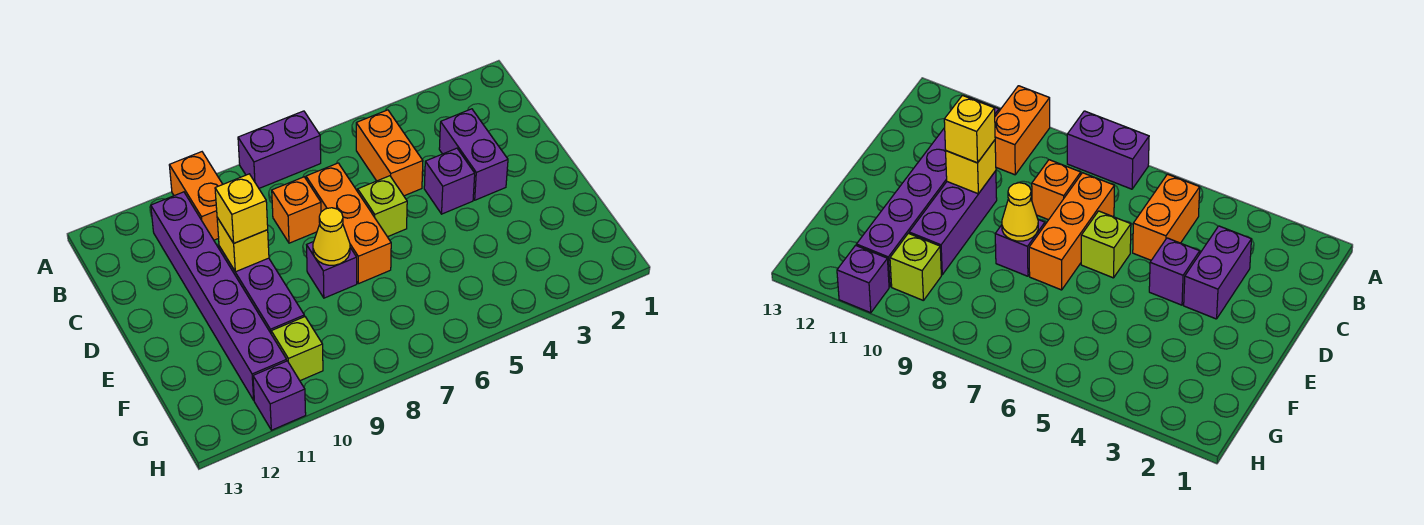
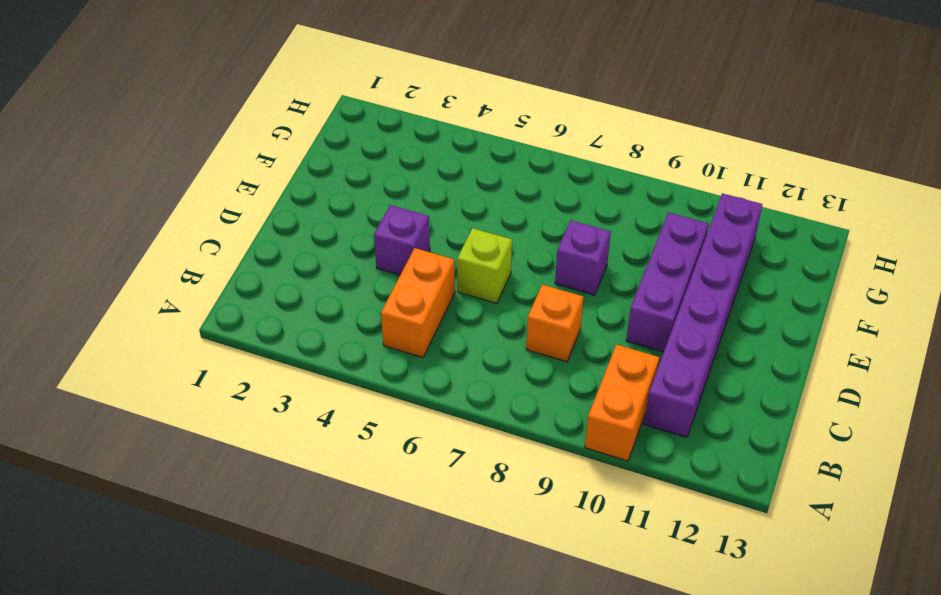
none -> purple brick A7:A8 level 1
none -> purple brick C3:D3 level 1
none -> orange brick C7:E7 level 1

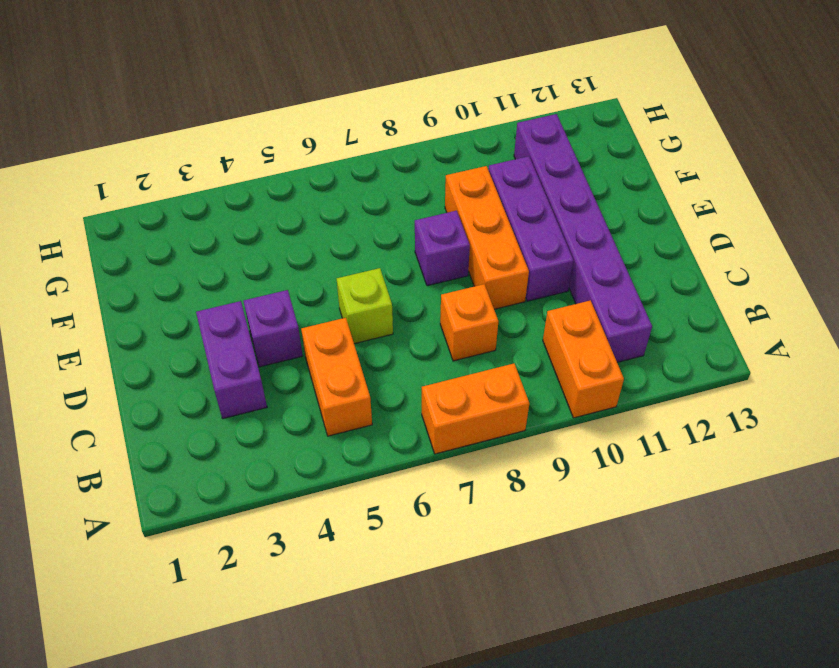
orange brick A7:A8 level 1 -> purple brick A7:A8 level 1
orange brick D9:F9 level 1 -> orange brick C7:E7 level 1
none -> lime brick G10 level 1
none -> purple brick H11 level 1
none -> yellow brick D10 level 2

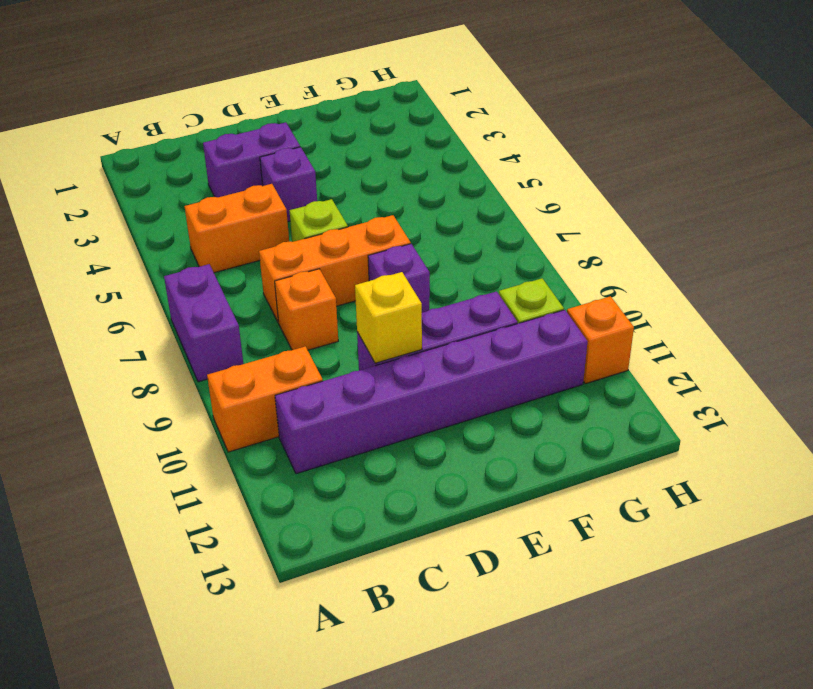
orange brick H11 level 1 -> purple brick H11 level 1
none -> yellow cone E8 level 2
none -> yellow brick D10 level 3

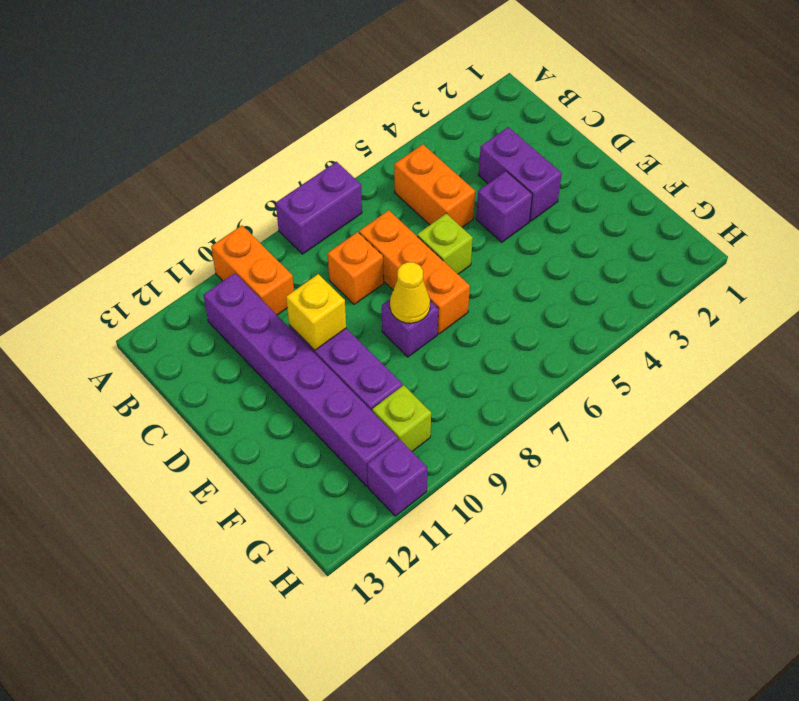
none -> yellow brick D10 level 3

